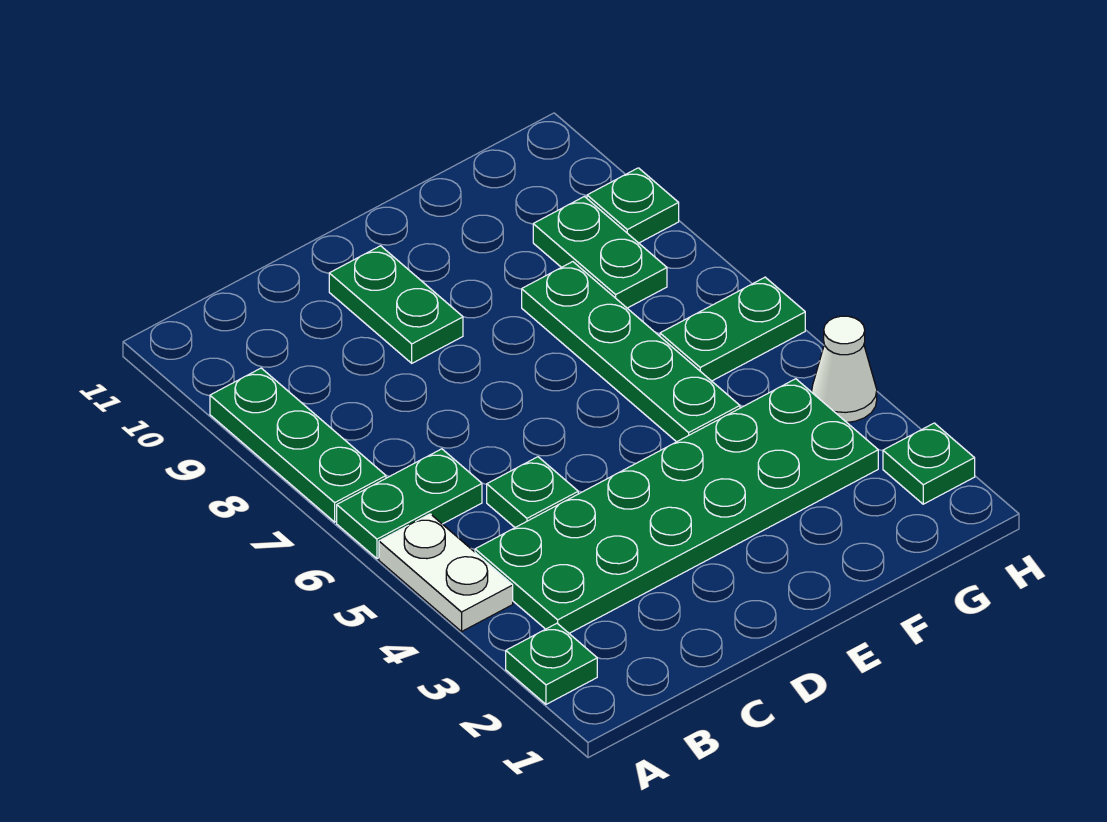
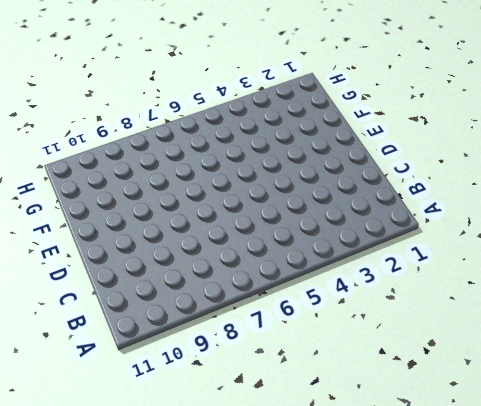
none -> green plate A2 level 1
none -> white plate A4:A5 level 1
none -> green plate A6:B6 level 1

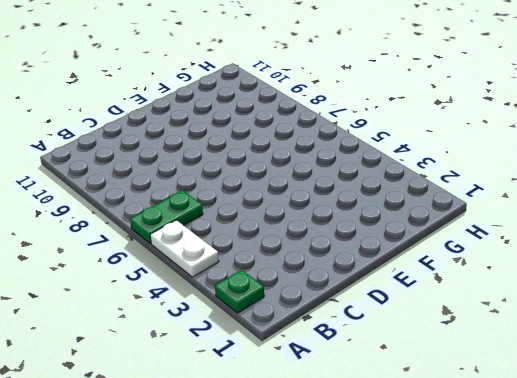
none -> green plate A7:A9 level 1
none -> green plate B3:G4 level 1
none -> green plate C5 level 1

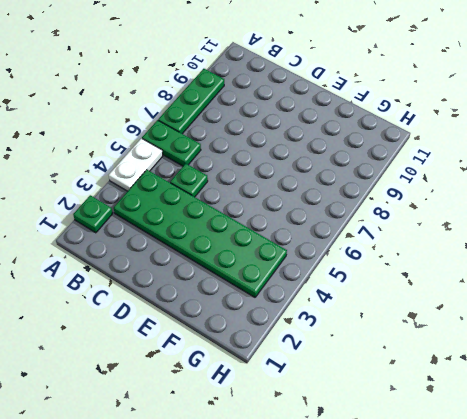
none -> green plate D9:D10 level 1
none -> green plate F5:F8 level 1
none -> green plate G6:H6 level 1

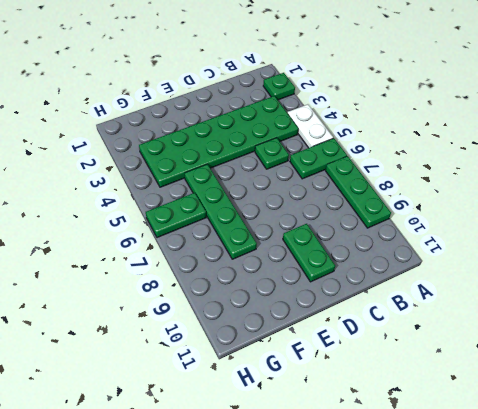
none -> green plate G8:G9 level 1
none -> green plate H2 level 1
none -> white cone H4 level 1

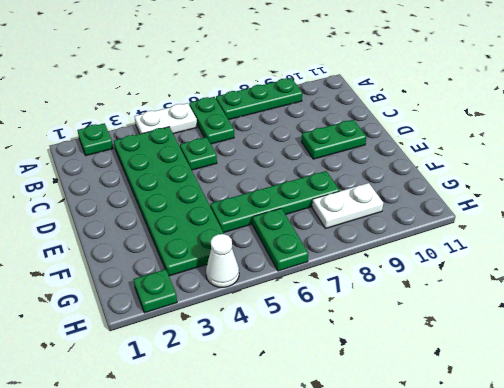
white plate G8:G9 level 1 -> green plate G8:G9 level 1
none -> green plate H9 level 1

